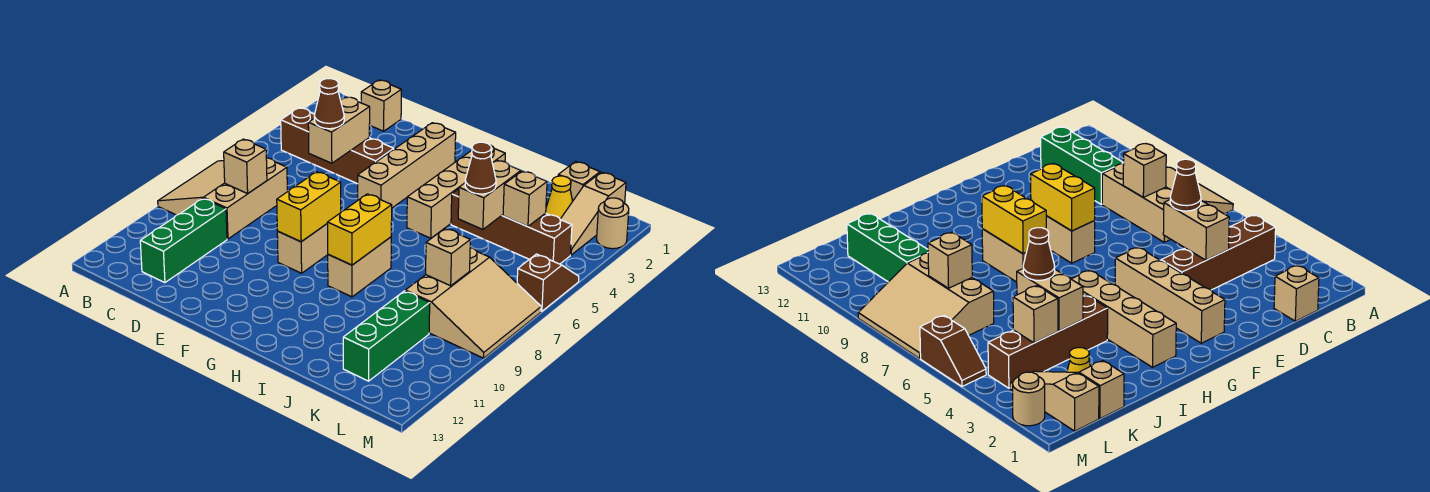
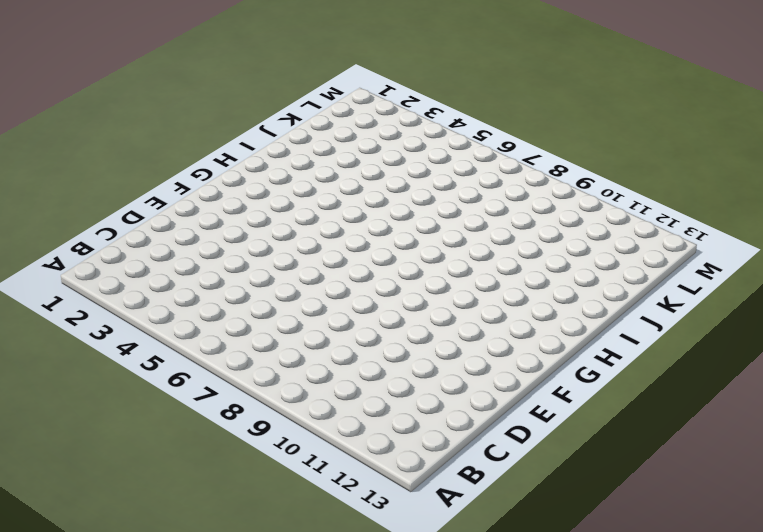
none -> tan slope A7:C9 level 1 top C
none -> brown brick B4:E4 level 1
none -> tan brick C1 level 1

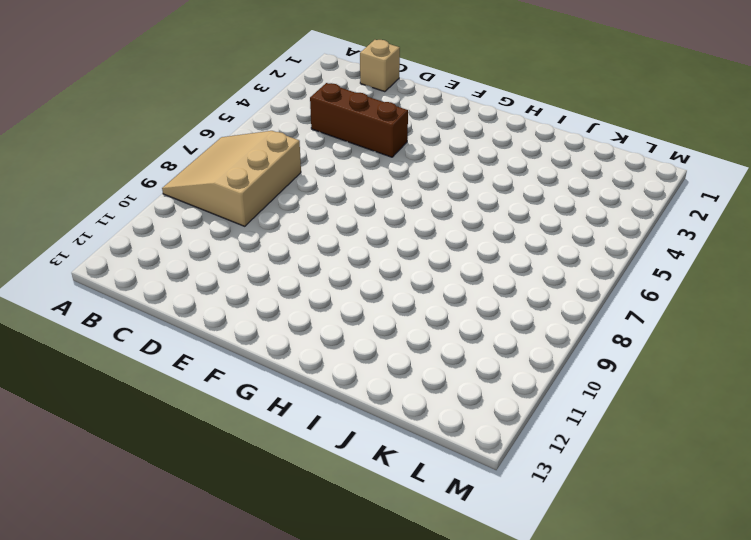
brown brick C4:E4 level 1 -> brown brick B4:E4 level 1
none -> green brick C10:C12 level 1
none -> tan brick F2:F5 level 1
none -> tan brick F8:F9 level 1

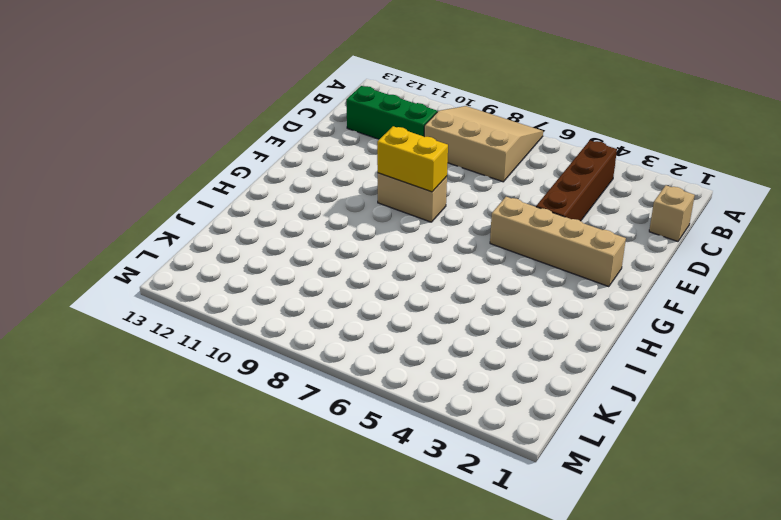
none -> tan brick H2:H5 level 1
none -> tan brick H8:H9 level 1
none -> brown brick I4:L4 level 1

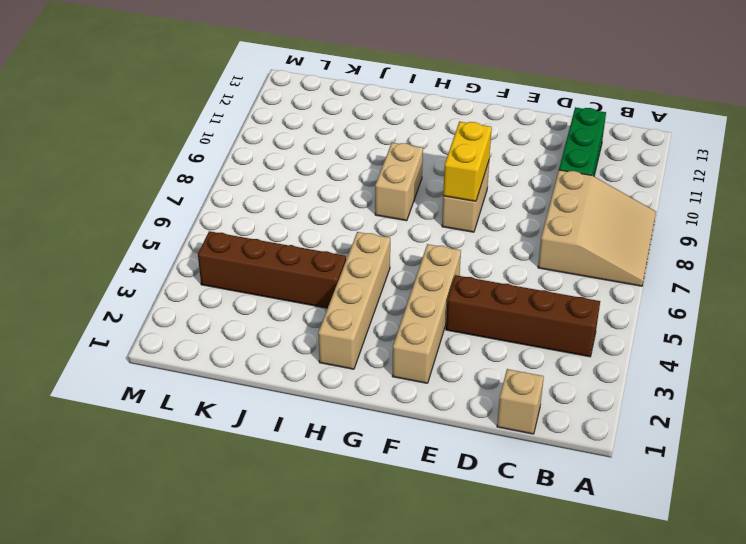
none -> tan brick K1 level 1
none -> yellow cone K2 level 1
none -> tan slope K7:M9 level 1 top K

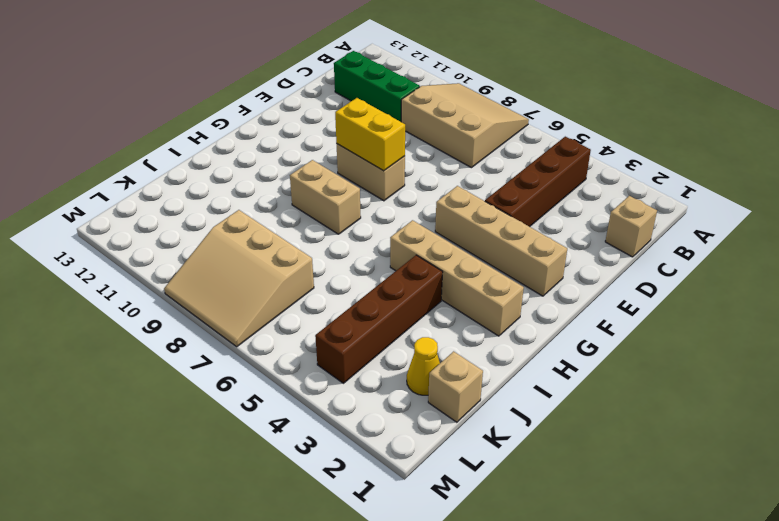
none -> green brick K10:K12 level 1
none -> tan slope L1:L3 level 1 top 1
none -> tan round brick M2 level 1

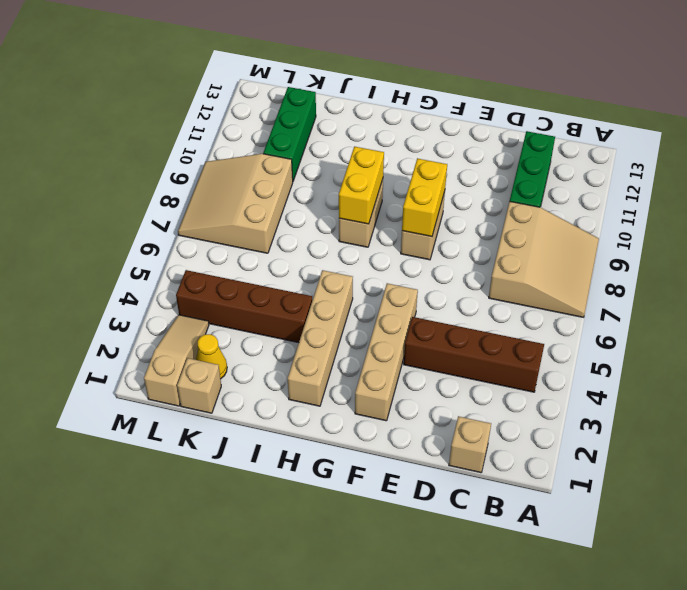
none -> tan round brick M2 level 1
none -> brown slope M5:M6 level 1 top 6
none -> tan brick C8 level 2

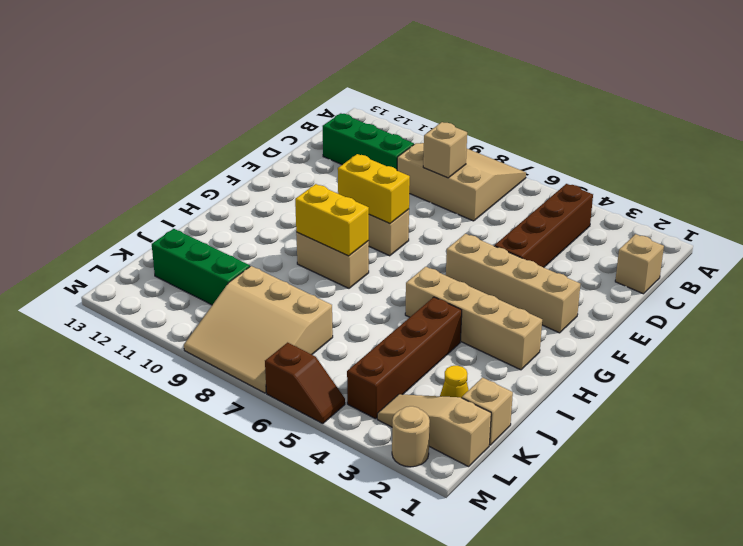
none -> tan brick D4:D5 level 2
none -> tan brick J4:J5 level 2
none -> tan brick K4 level 2

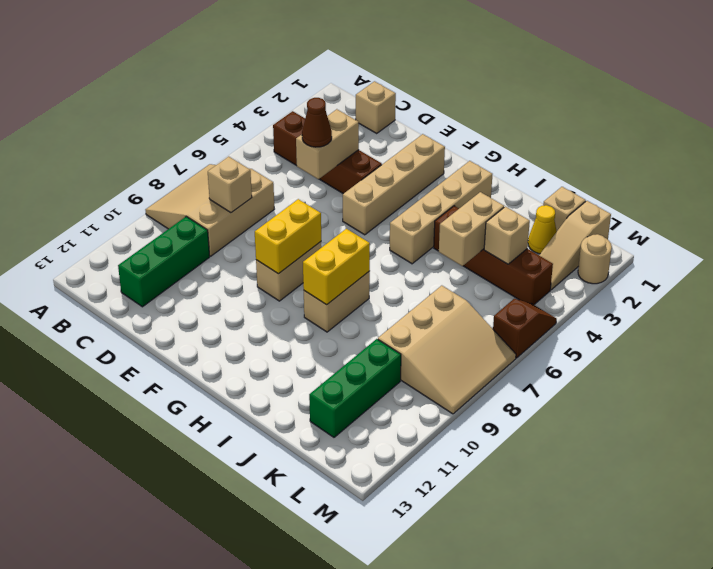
none -> tan brick K8 level 2
none -> brown cone J5 level 3

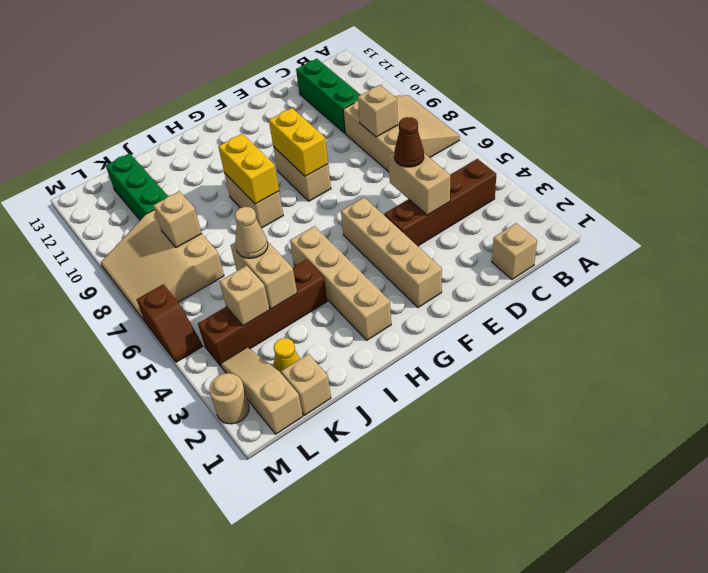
tan cone J5 level 3 -> brown cone J5 level 3

